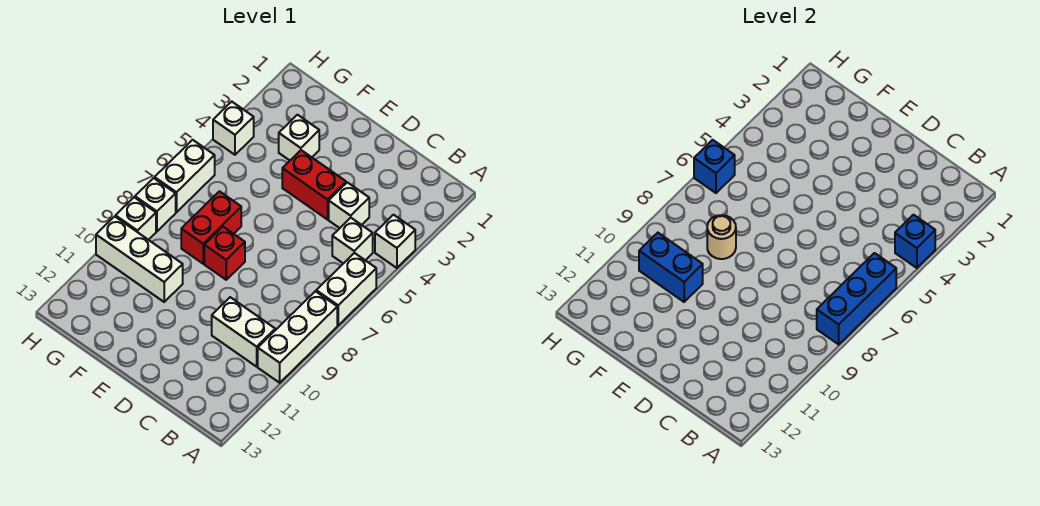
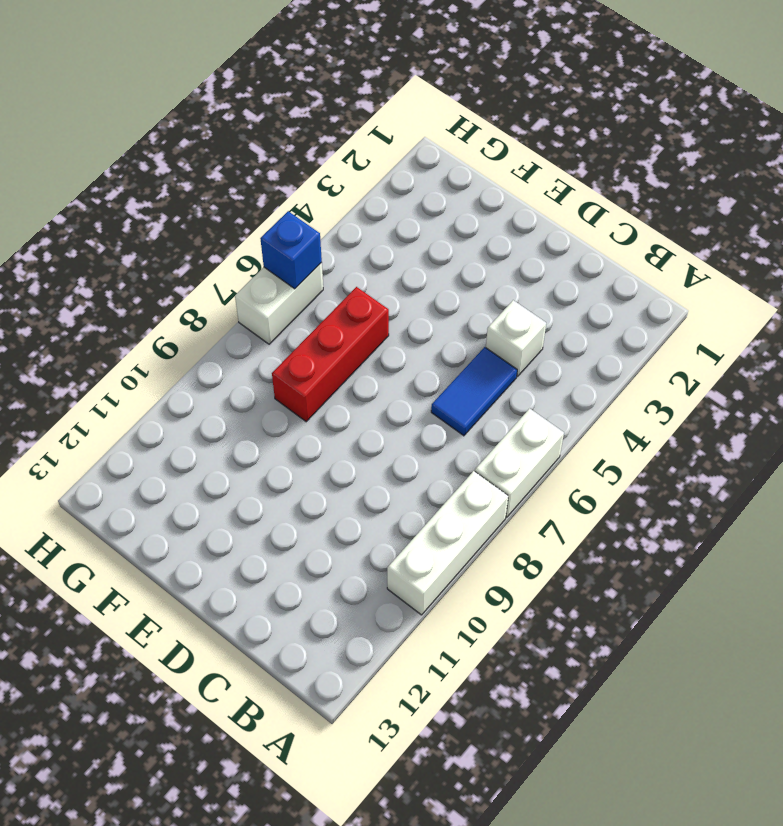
blue tile C5:C6 level 1 -> none
red brick F6:F8 level 1 -> red brick F7:F8 level 1
none -> white brick A4 level 1
none -> white brick B5 level 1
none -> white brick B10:C10 level 1

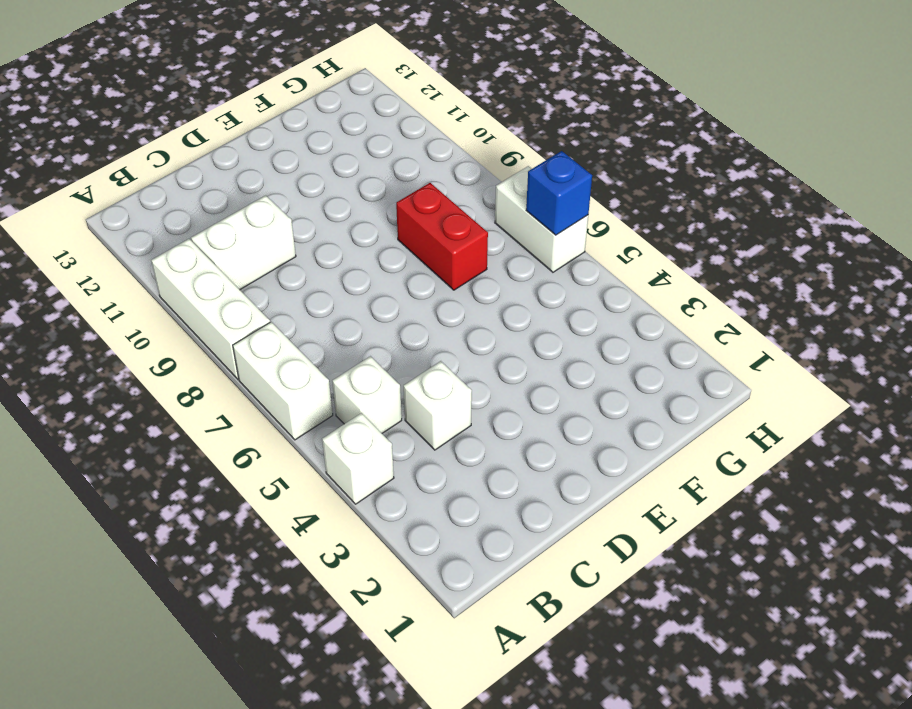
none -> red brick D4:E4 level 1
none -> red brick E8 level 1
none -> white brick F3 level 1

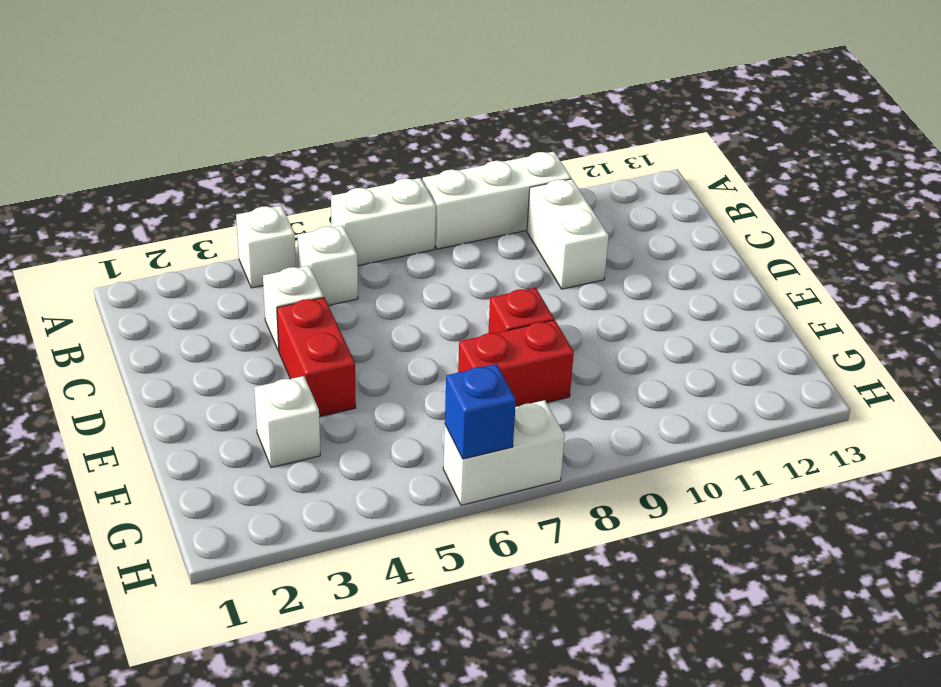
none -> white brick F10:H10 level 1
none -> white brick H4 level 1
none -> white brick H8 level 1

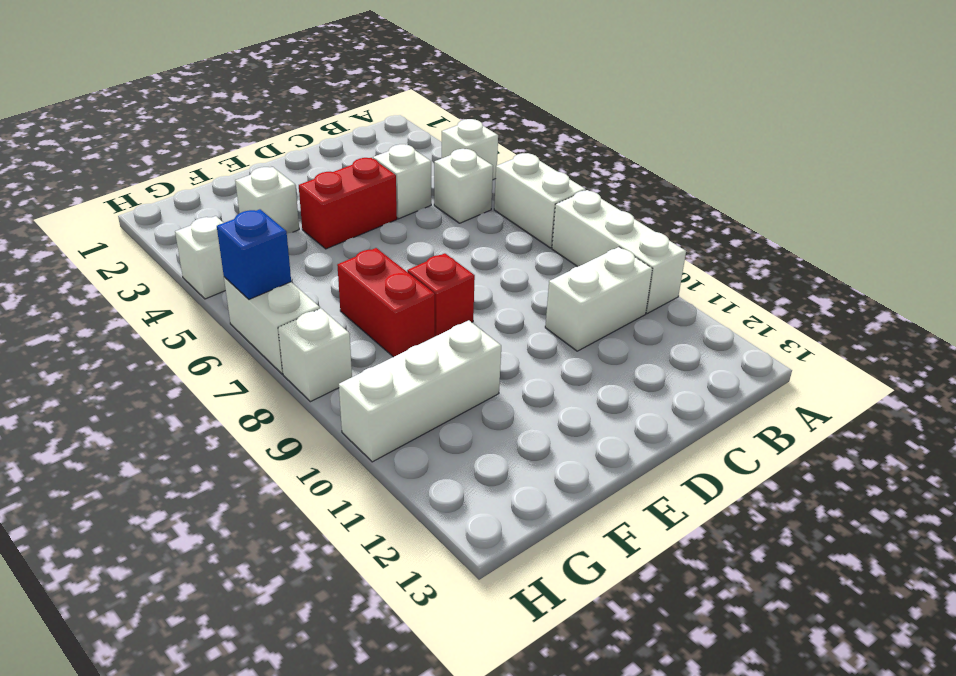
none -> white brick H9 level 1
none -> blue brick A4 level 2
none -> blue brick A6:A8 level 2

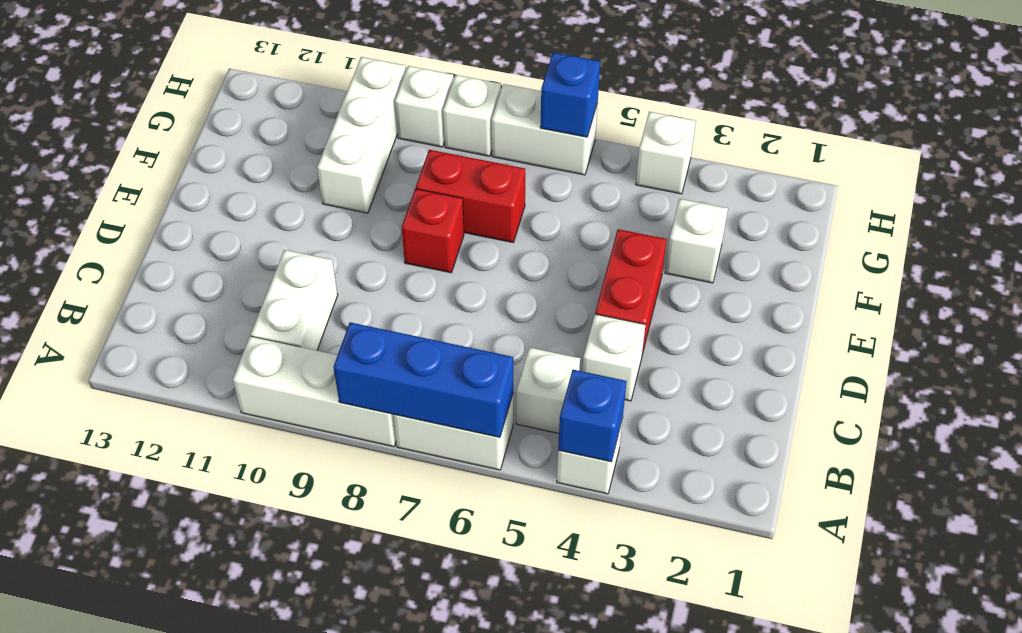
none -> tan round brick F8 level 2
none -> blue brick F10:G10 level 2

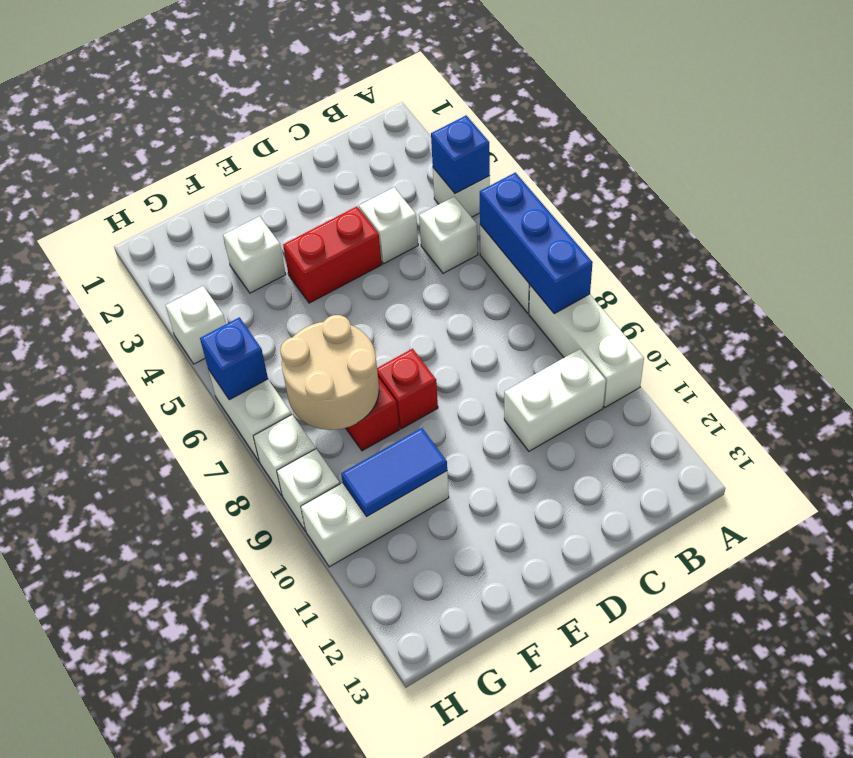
tan round brick F7:G8 level 2 -> tan round brick F8 level 2
blue tile F10:G10 level 2 -> blue brick F10:G10 level 2

